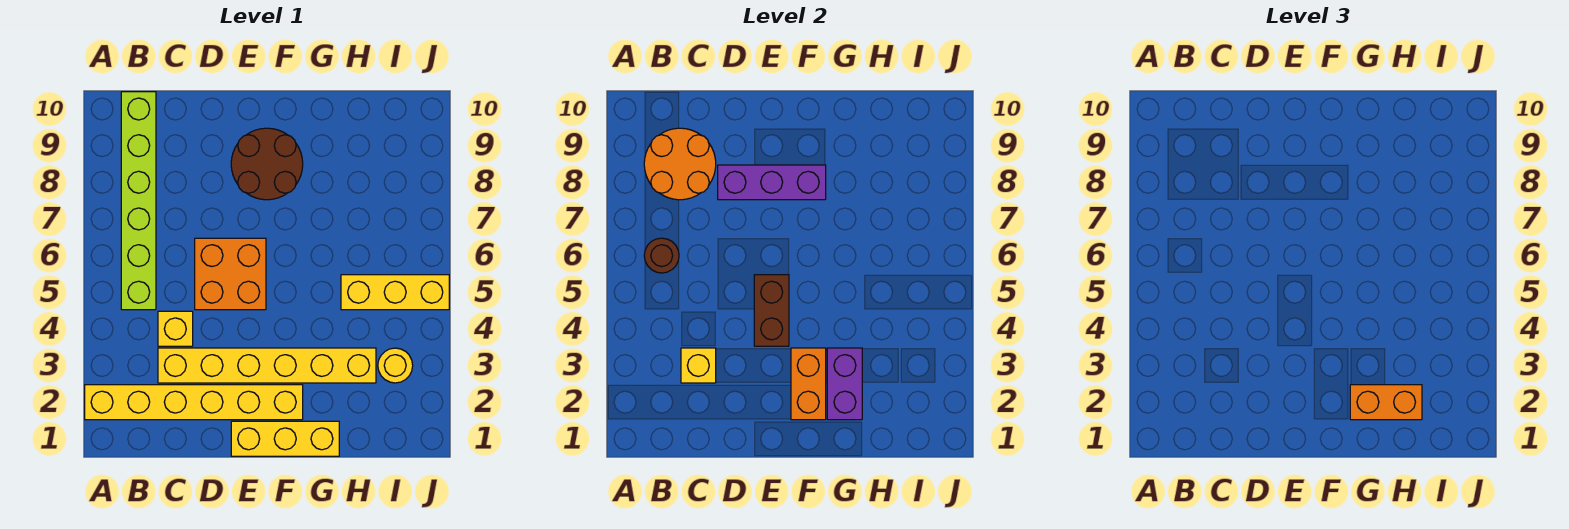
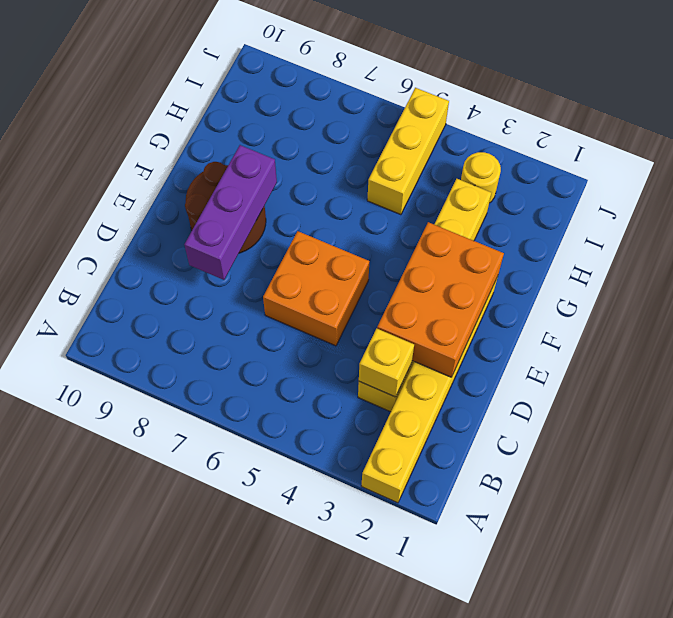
orange brick D2:F3 level 2 -> orange brick F2:F3 level 2
none -> lime brick B5:B10 level 1
none -> yellow brick C4 level 1
none -> yellow brick E1:G1 level 1

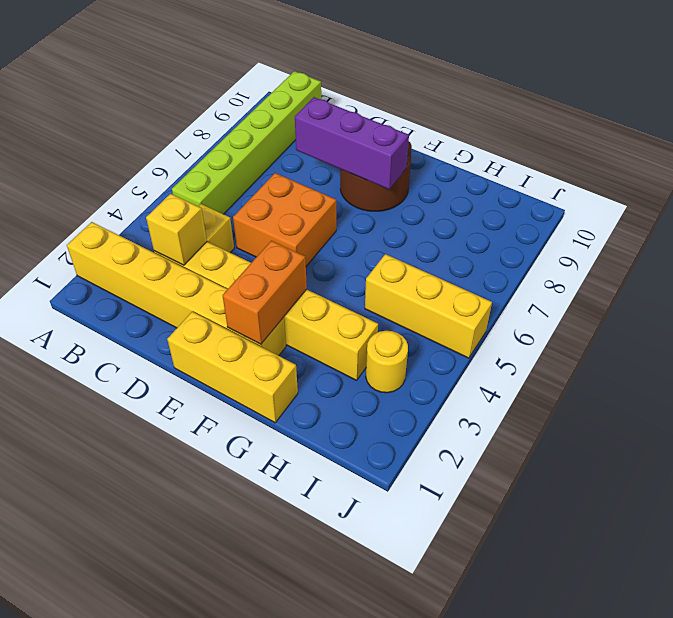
none -> brown round brick B6 level 2
none -> orange round brick B8:C9 level 2
none -> brown brick E4:E5 level 2

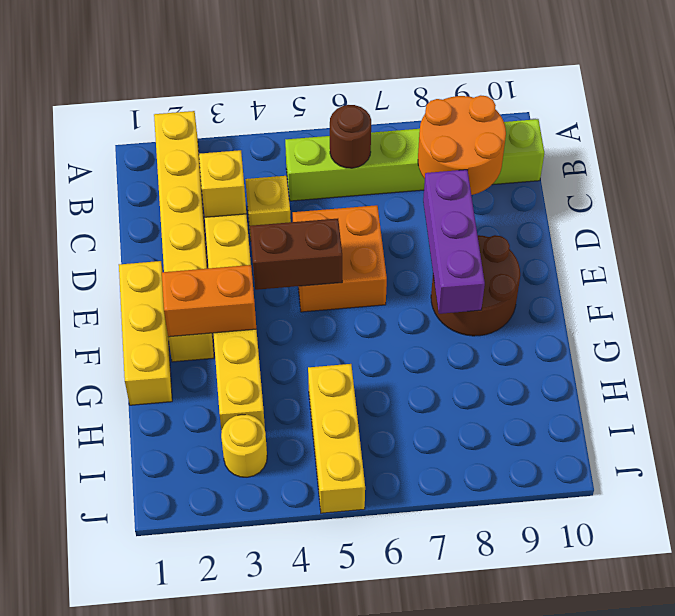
none -> purple brick G2:G3 level 2
none -> orange brick G2:H2 level 3

